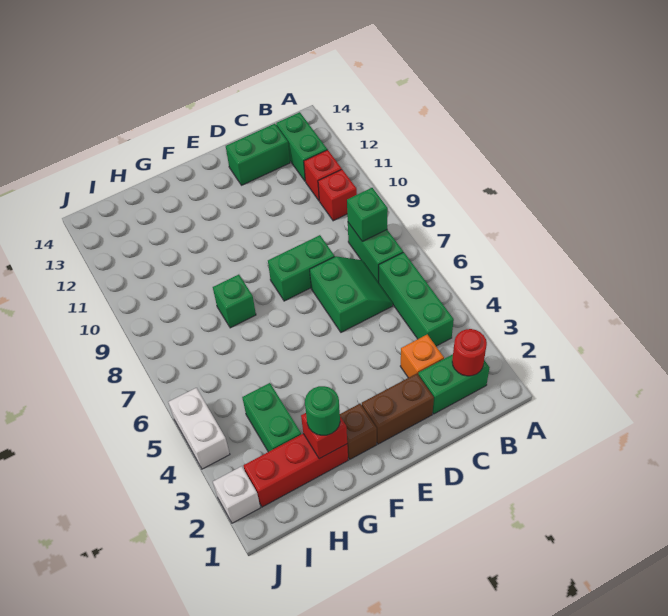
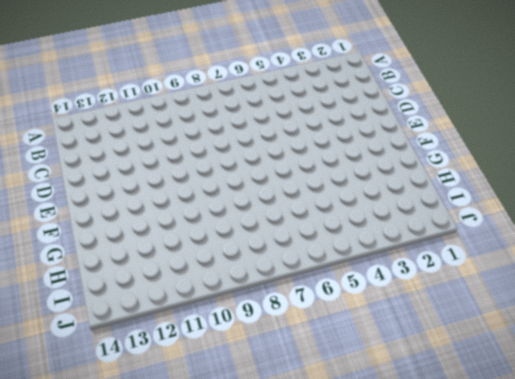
none -> green brick B2:C2 level 1
none -> green brick B4:B6 level 1
none -> green brick B7:B8 level 1

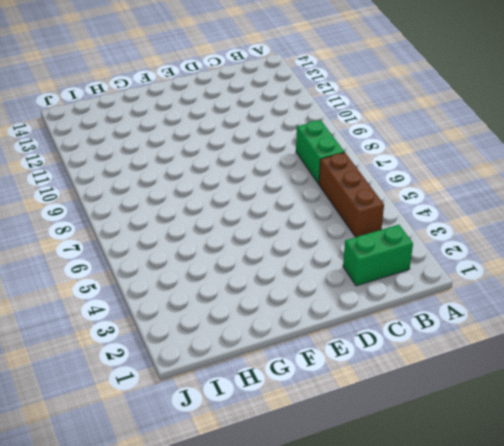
brown brick B4:B6 level 1 -> green brick B4:B6 level 1
none -> red brick B10 level 1
none -> red brick B11 level 1
none -> green brick B12:B13 level 1

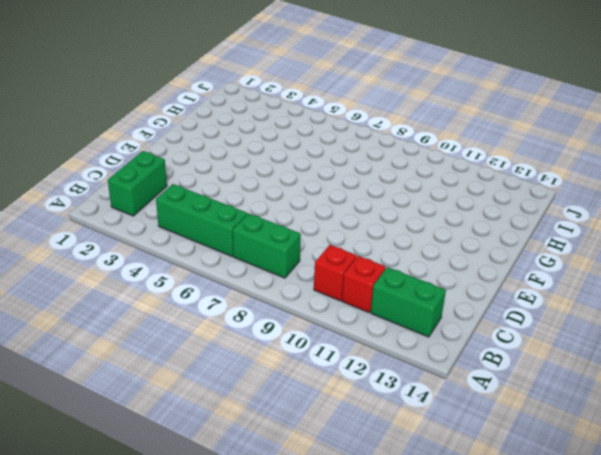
none -> orange brick C3 level 1
none -> green slope C6:D7 level 1 top D
none -> green brick C13:D13 level 1

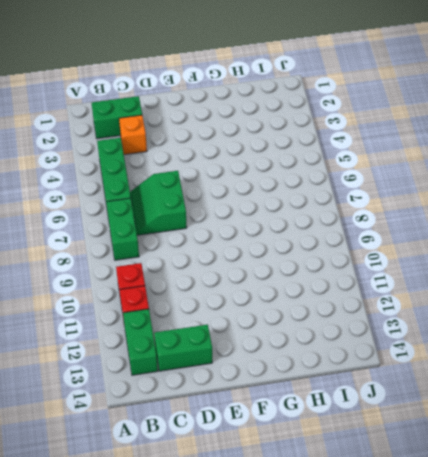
none -> brown brick D2:E2 level 1
none -> green brick D8:E8 level 1
none -> brown brick F2 level 1

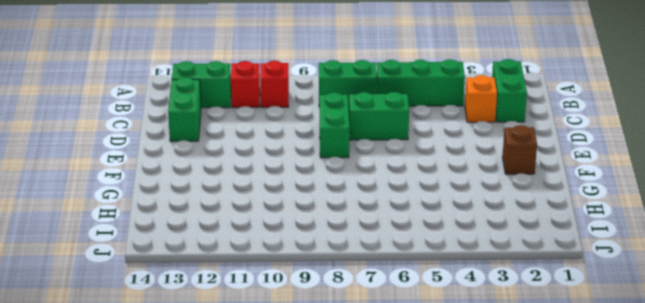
none -> brown brick D2:E2 level 1
none -> red brick G2:I2 level 1
none -> green brick G8 level 1

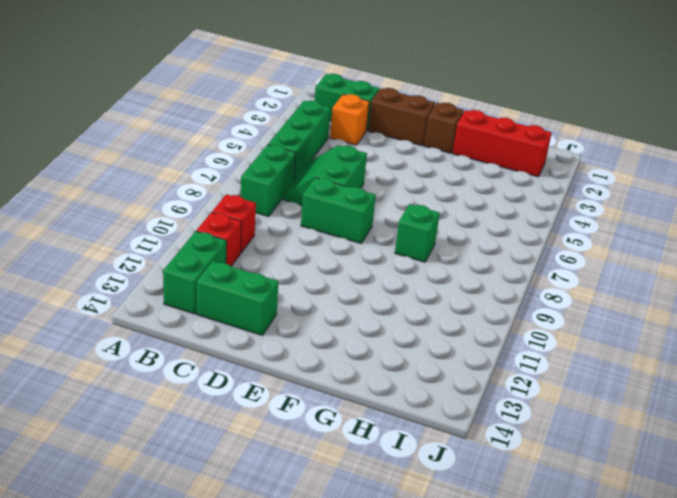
none -> green brick H3:H4 level 1
none -> white brick J2 level 1
none -> white brick J4:J5 level 1

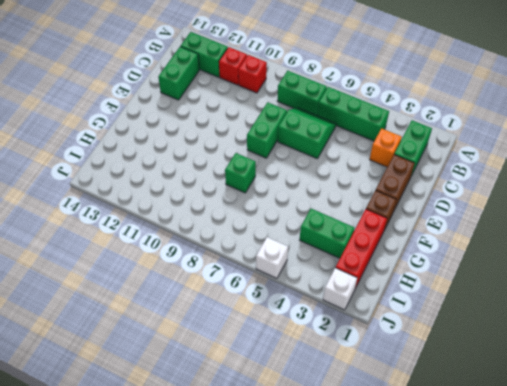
white brick J5 level 1 -> white brick J4:J5 level 1
none -> red round brick B2 level 2
none -> green brick B8 level 2
none -> red brick G2 level 2

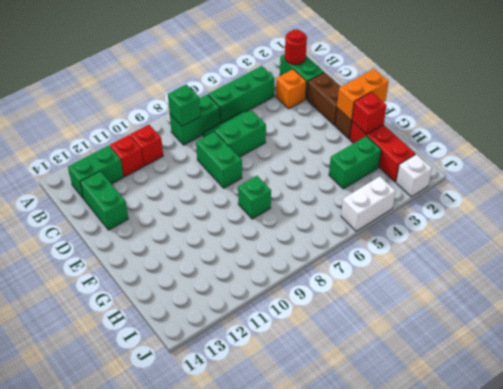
orange brick F1:F2 level 2 -> none
none -> green round brick G2 level 3

